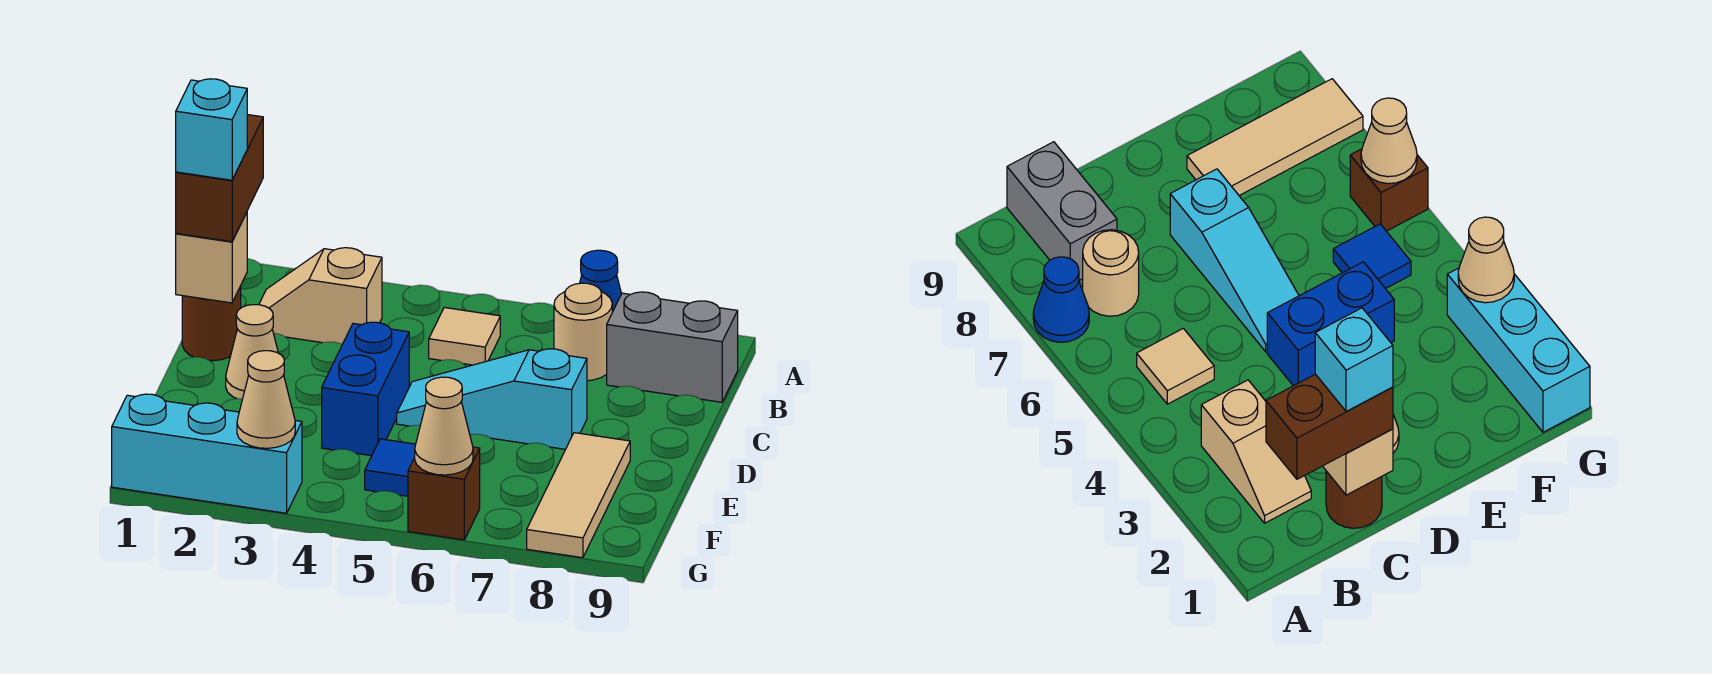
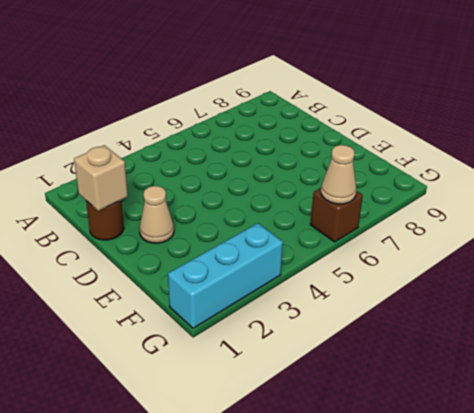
none -> blue cone A7 level 1
none -> tan slope B2:B3 level 1 top 3
none -> tan tile B5 level 1

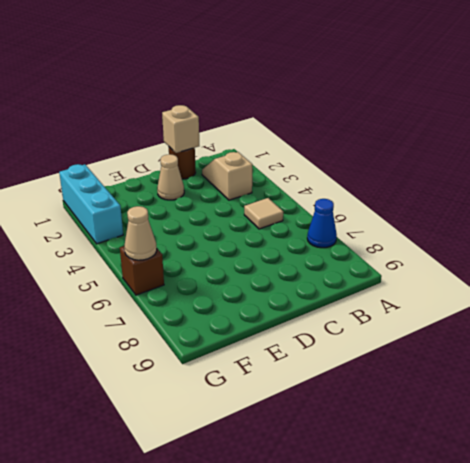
none -> tan round brick B7 level 1
none -> grey brick B8:B9 level 1
none -> blue brick D4:E4 level 1

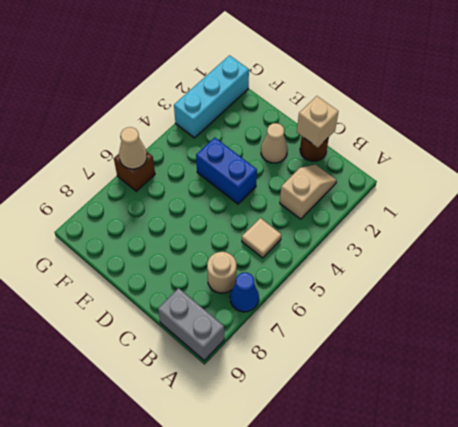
grey brick A9:B9 level 1 -> grey brick B8:B9 level 1
none -> cyan slope D5:D7 level 1 top 7
none -> tan tile E8:G8 level 1
none -> blue tile F5 level 1

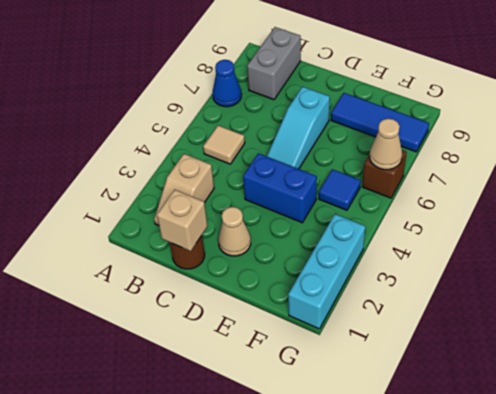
blue tile E8:G8 level 1 -> tan tile E8:G8 level 1
none -> tan round brick B7 level 1
none -> tan cone G3 level 2
none -> brown brick B1:C1 level 3

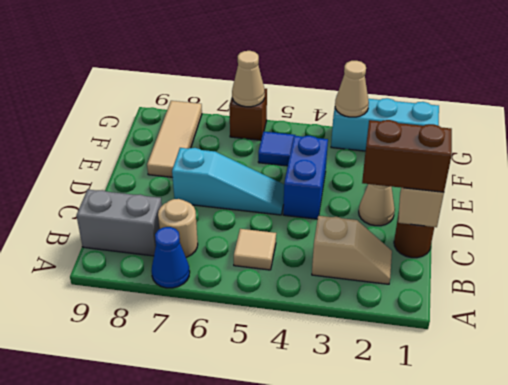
brown brick C1:C2 level 3 -> brown brick B1:C1 level 3
none -> cyan brick C1 level 4

